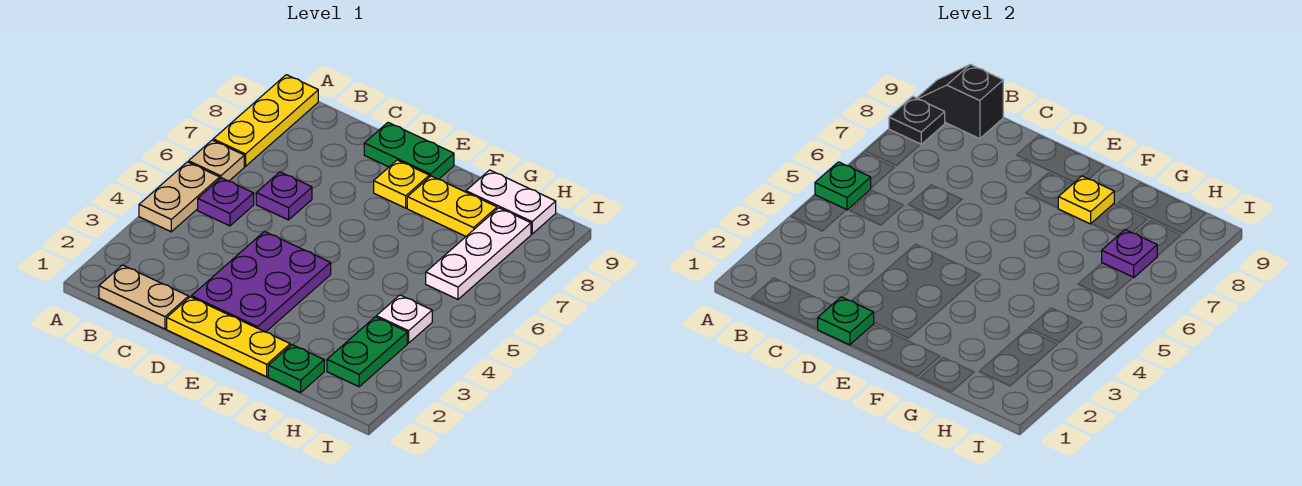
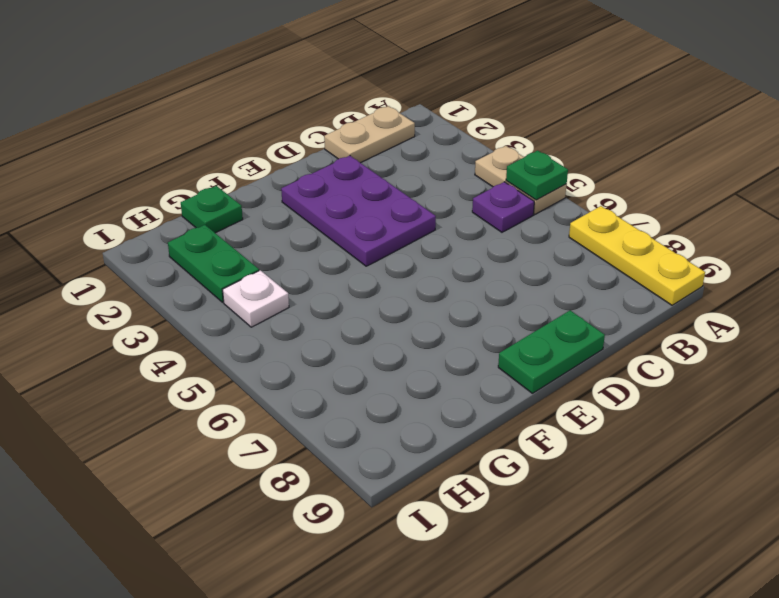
none -> tan plate A6 level 1
none -> purple plate C6 level 1
none -> yellow plate D1:F1 level 1

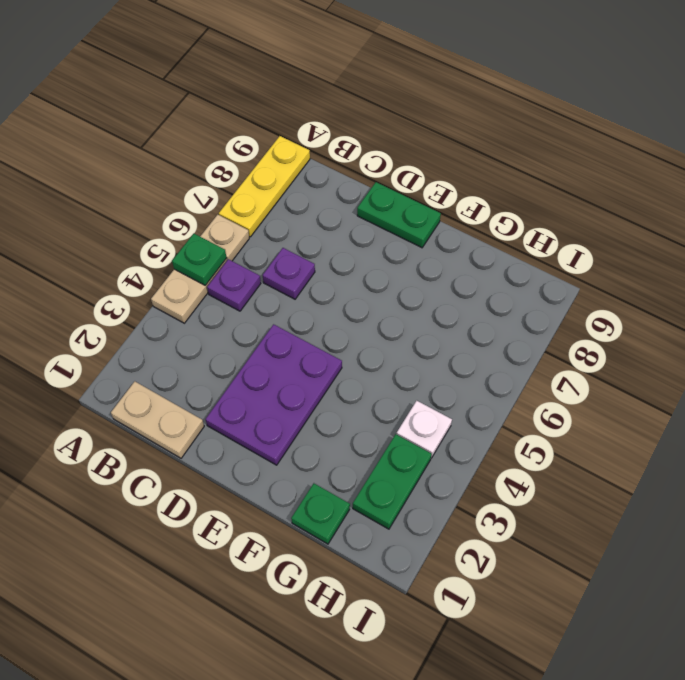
none -> yellow plate D1:F1 level 1
none -> yellow plate E8 level 1
none -> yellow plate F8:G8 level 1

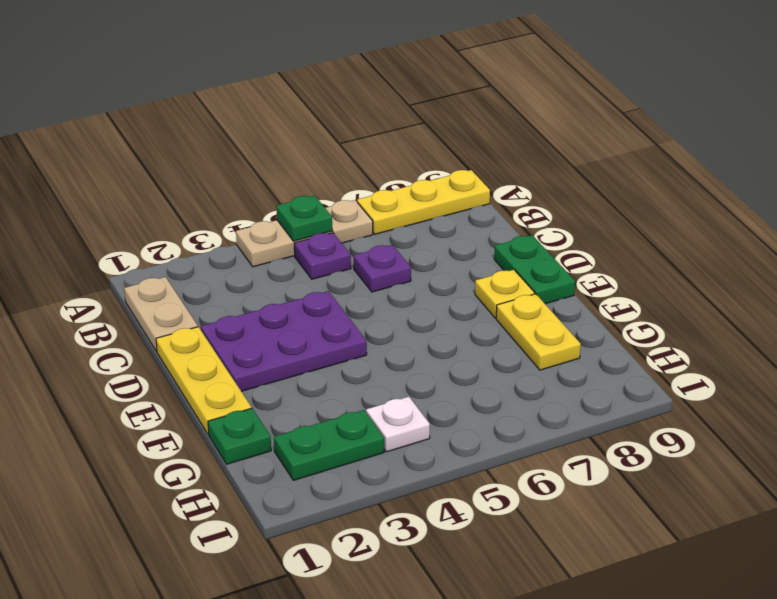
none -> white plate G9:H9 level 1
none -> white plate H6:H8 level 1
none -> black plate A8 level 2

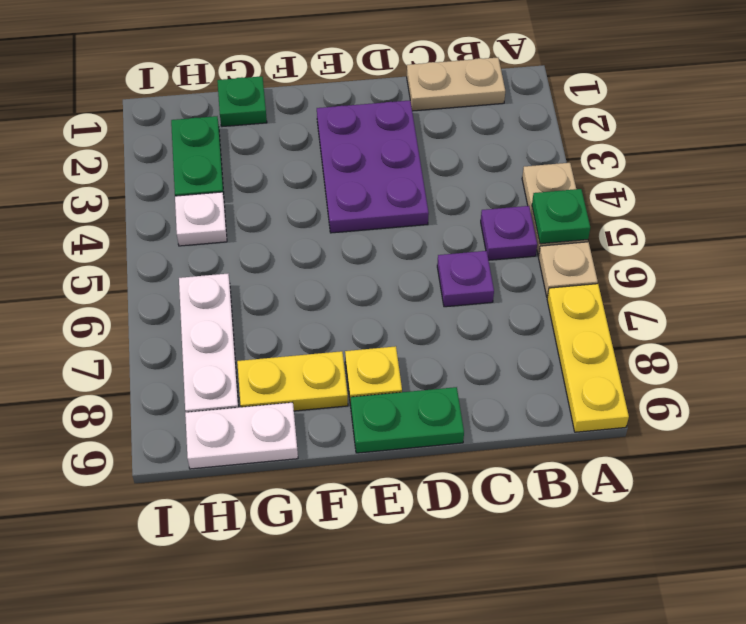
none -> yellow plate D1:F1 level 1
none -> black plate A8 level 2
none -> black slope A9:B9 level 2 top B

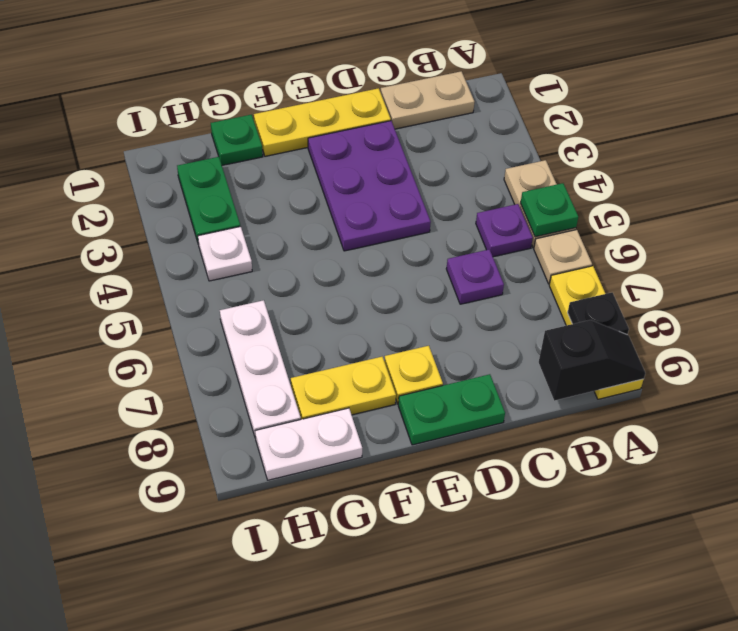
none -> green plate D1 level 2
none -> yellow plate F8 level 2
none -> purple plate H7 level 2

